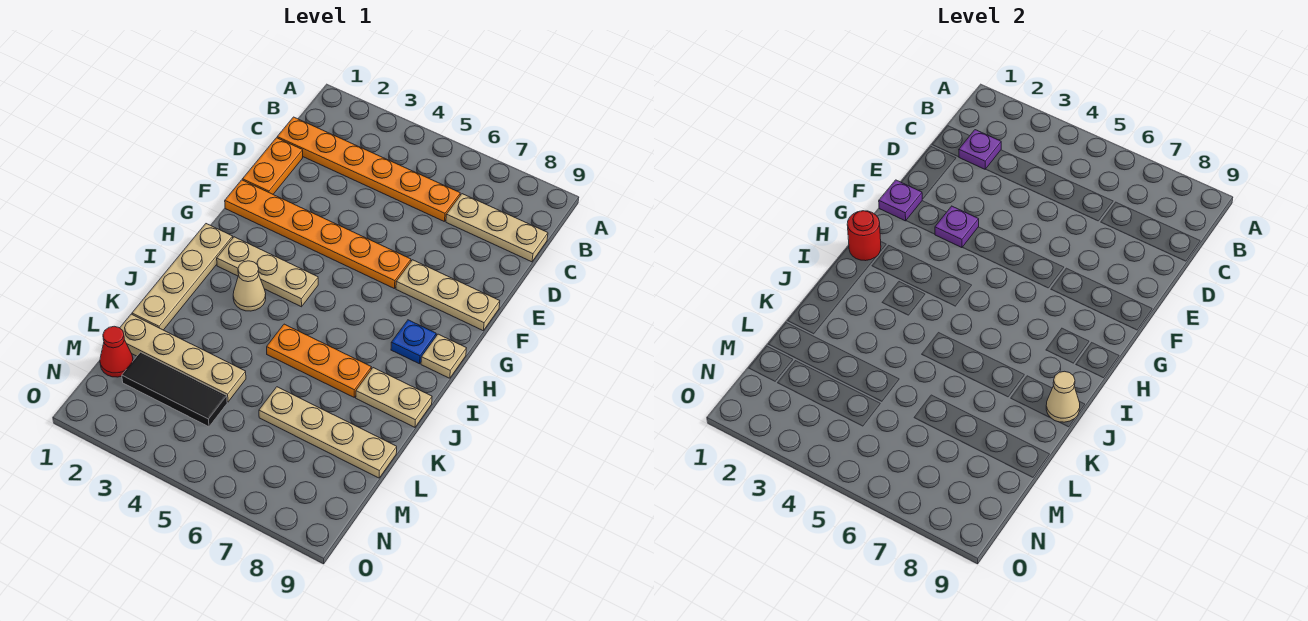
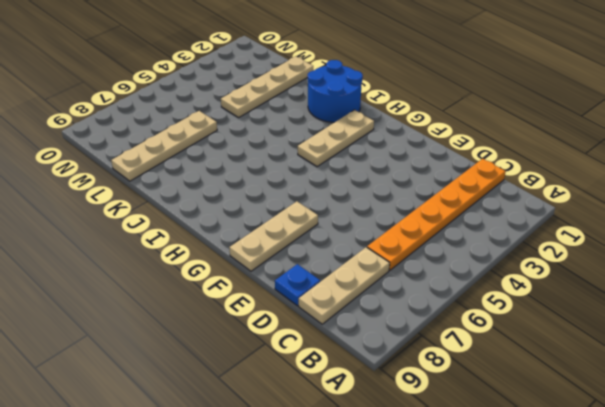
blue plate D9 level 1 -> blue plate H8 level 1
blue round brick I1:J2 level 1 -> tan plate H1:K1 level 1
none -> orange plate D1:E1 level 1
none -> orange plate F1:F6 level 1
none -> tan plate H9 level 1

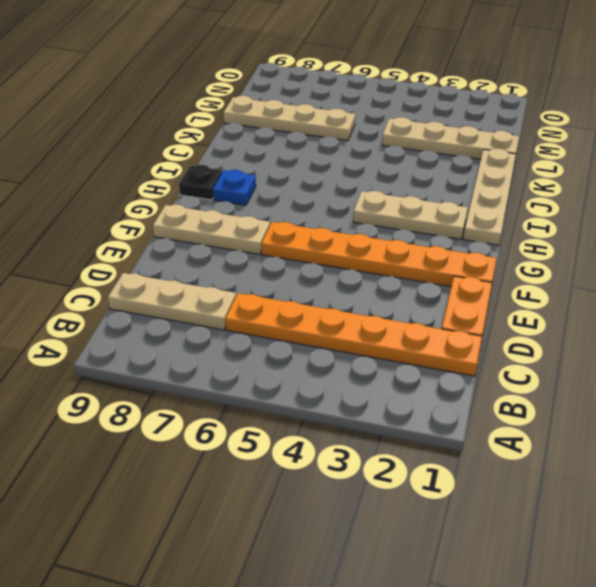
black plate H9 level 1 -> tan plate H9 level 1
none -> tan cone I3 level 1
none -> orange plate J5:J7 level 1
none -> tan plate J8:J9 level 1

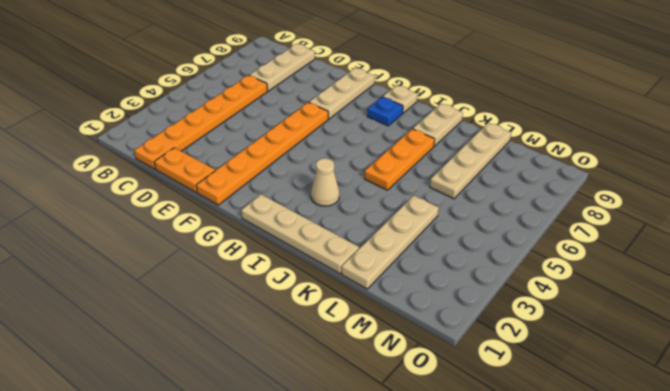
none -> tan plate H2:H4 level 1
none -> red cone M1 level 1
none -> black tile M2:M4 level 1

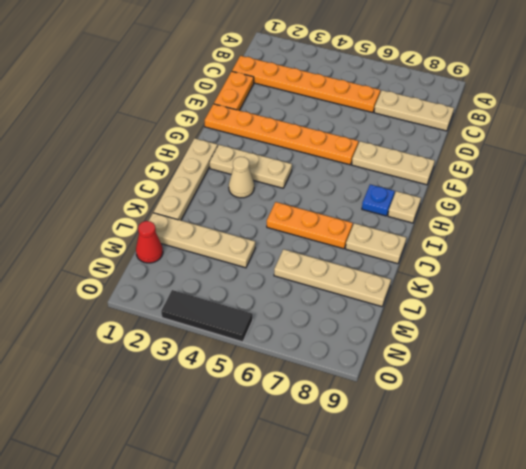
black tile O3:O5 level 1 -> black tile M2:M4 level 1
none -> purple plate C2 level 2
none -> purple plate F1 level 2
none -> purple plate F3 level 2

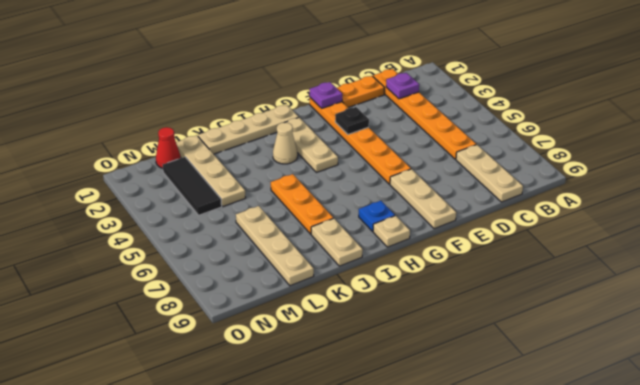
black plate F3 level 2 -> purple plate F3 level 2
none -> red round brick H1 level 2
none -> tan cone J9 level 2

